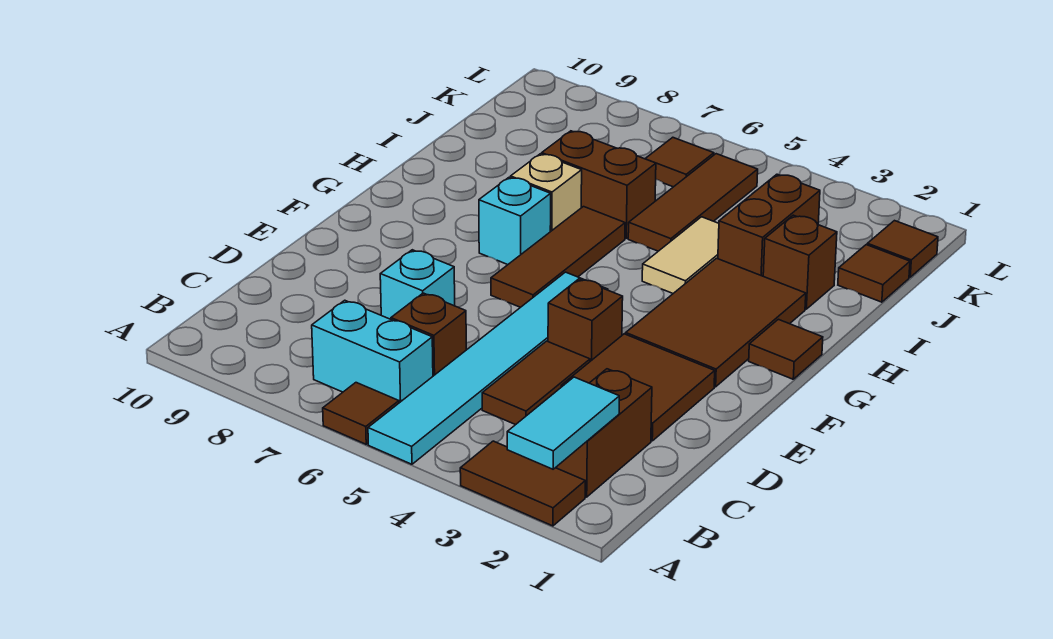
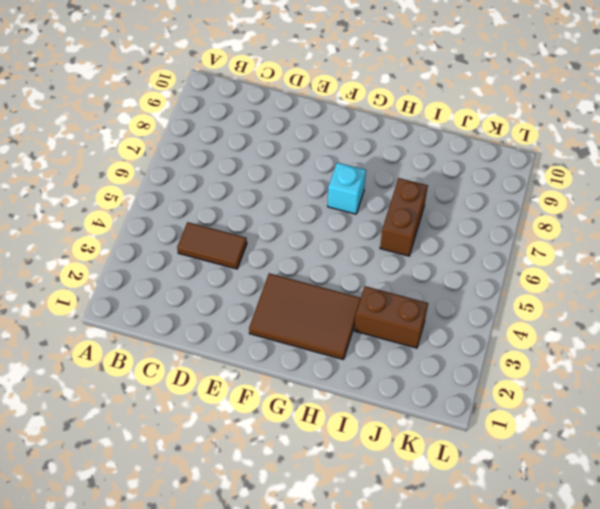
none -> brown tile A2:A3 level 1
none -> cyan tile A5:F5 level 1
none -> brown tile A6 level 1

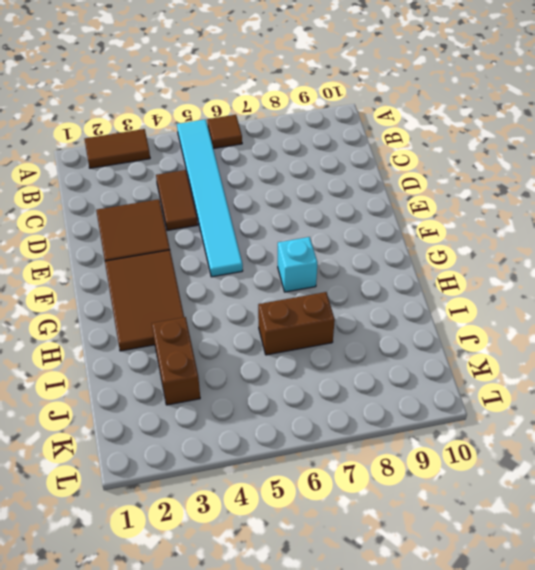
none -> brown brick B2:C2 level 1
none -> cyan brick B6:B7 level 1
none -> brown brick C6 level 1

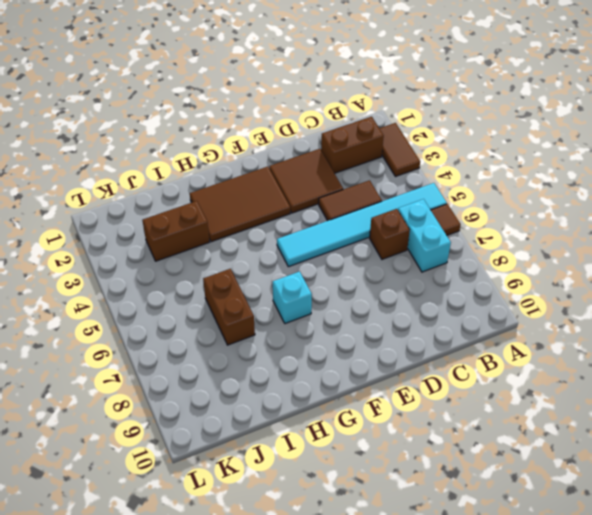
none -> cyan brick D7 level 1
none -> brown brick E4 level 1
none -> brown tile F6:H6 level 1

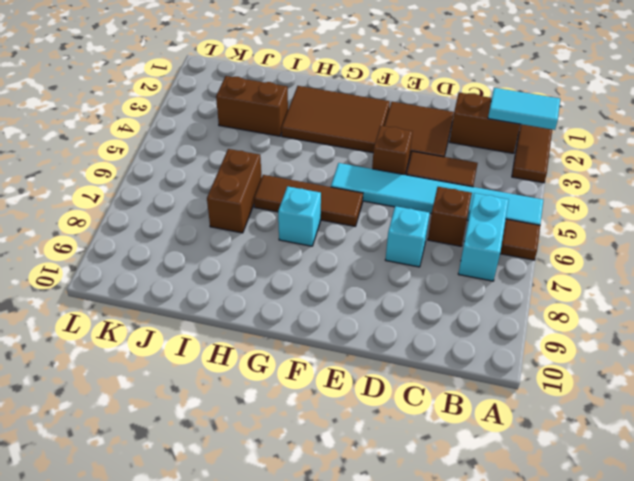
none -> brown tile G1 level 1
none -> tan tile H4:I4 level 1
none -> tan brick H7 level 1

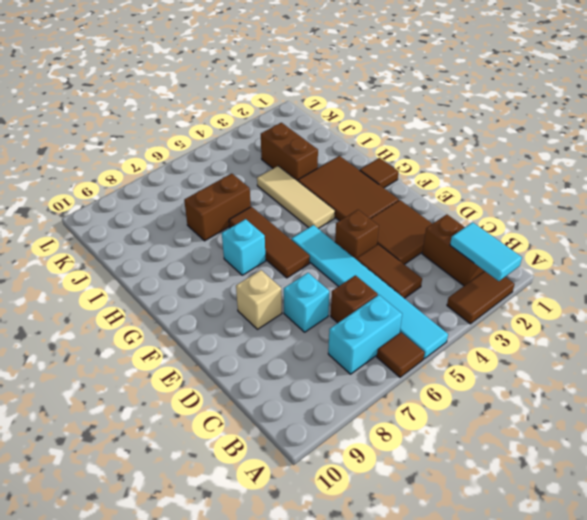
tan brick E8 level 1 -> tan brick H7 level 1
tan tile G4:I4 level 1 -> tan tile H4:I4 level 1
none -> brown brick I2 level 1
none -> brown tile I5:K5 level 1
none -> brown tile J1 level 1

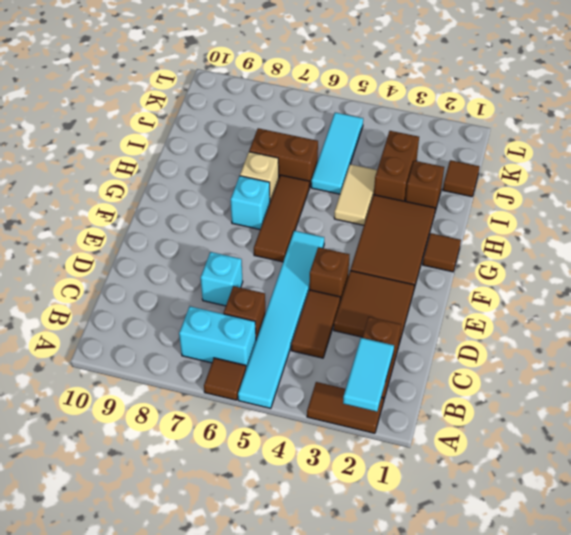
cyan tile I5:K5 level 1 -> brown tile I5:K5 level 1
none -> brown tile K1 level 1
none -> brown tile K6 level 1

